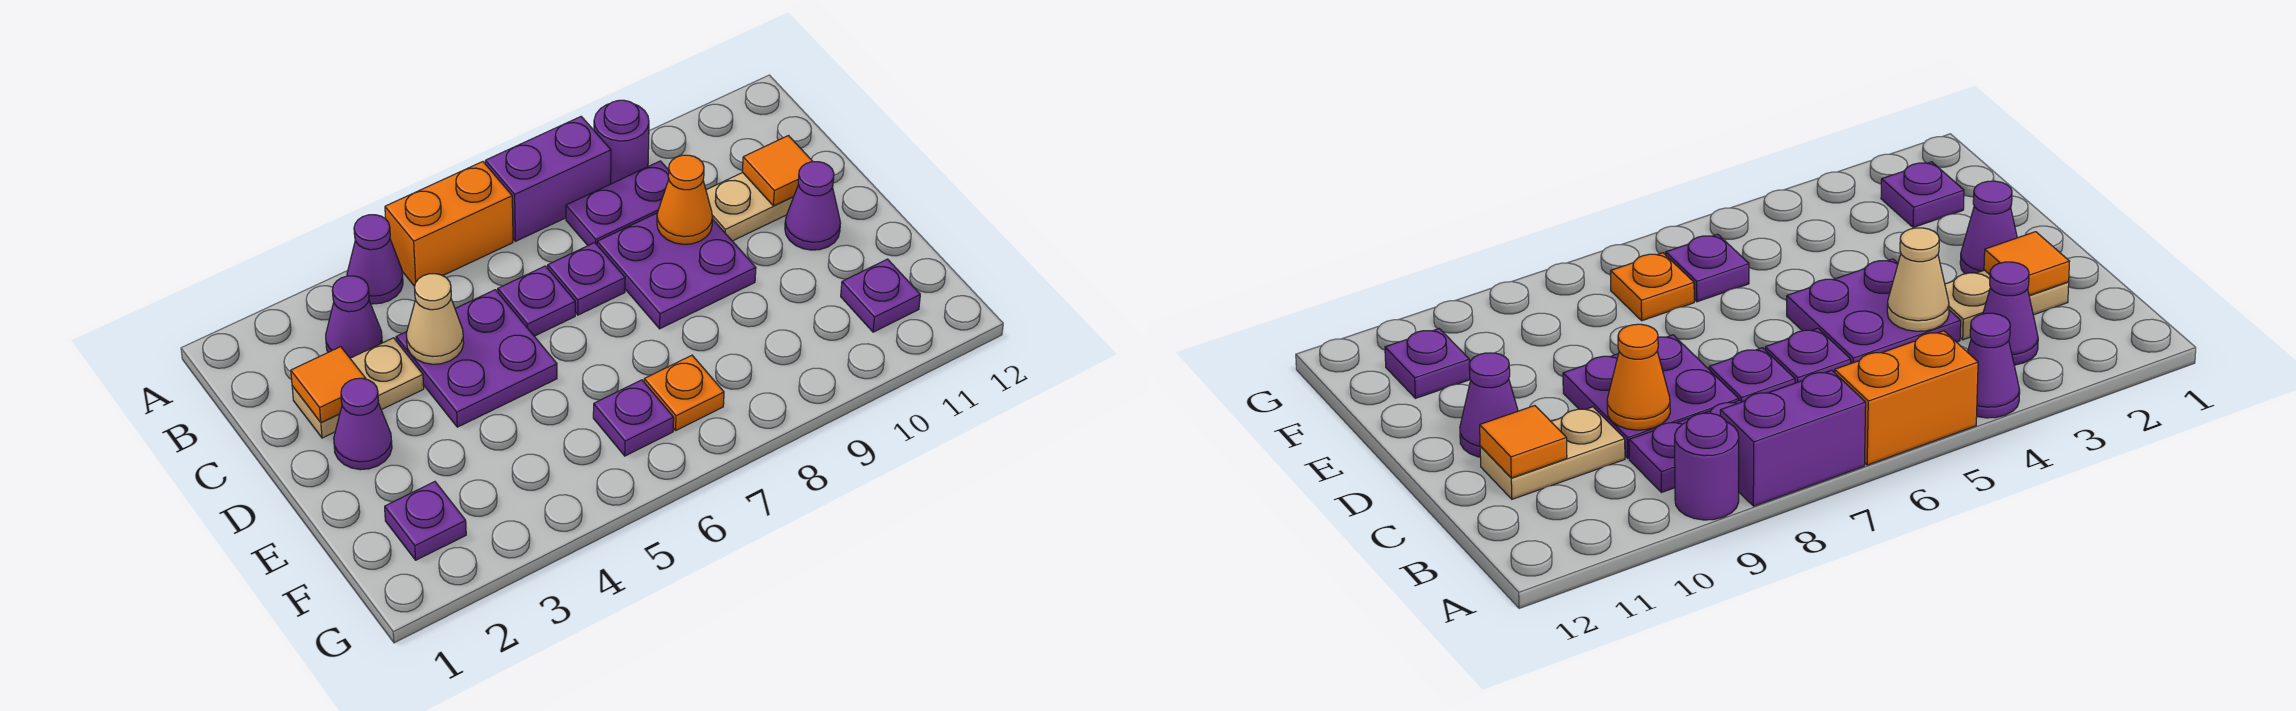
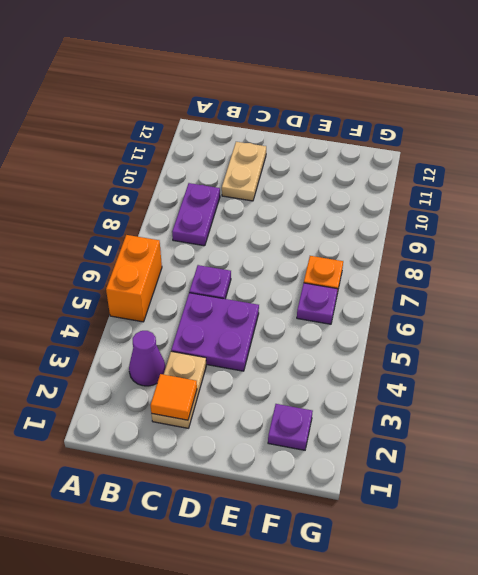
none -> purple cone A4 level 1
none -> purple brick A7:A8 level 1
none -> purple round brick A9 level 1

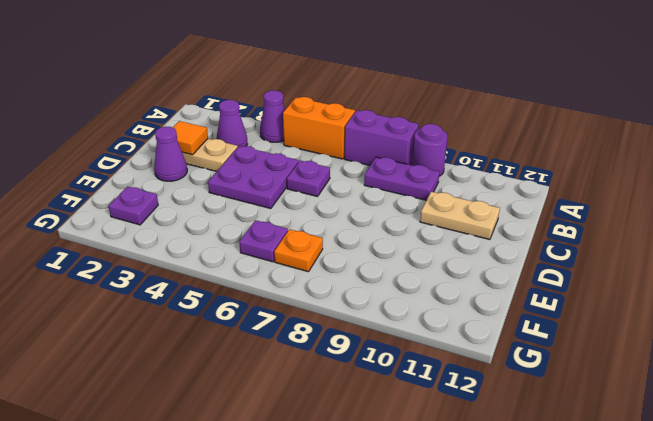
none -> purple plate C7 level 1
none -> purple plate C8:D9 level 1
none -> purple cone D11 level 1

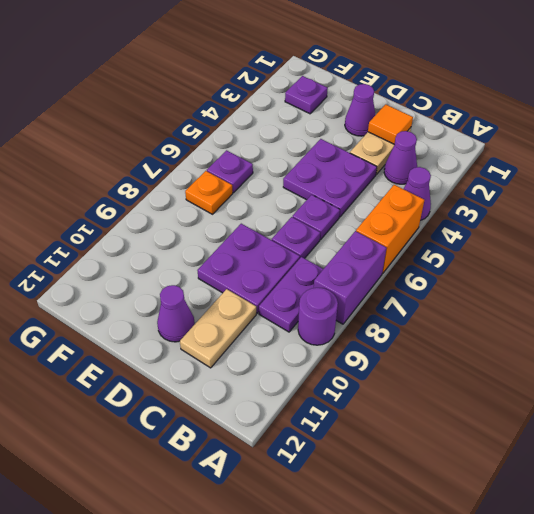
none -> purple plate F11 level 1
none -> tan cone C4 level 2
none -> orange cone C9 level 2

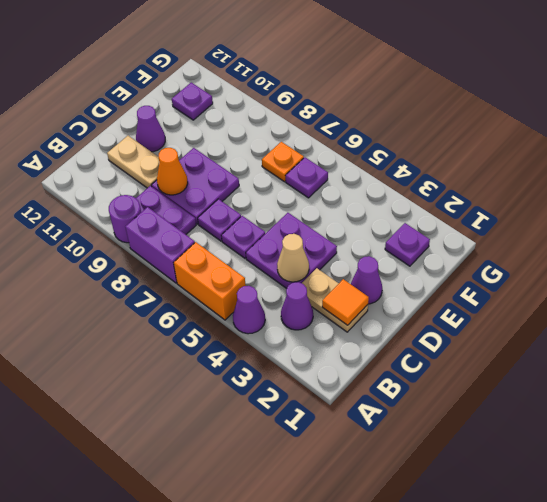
none -> orange tile C11 level 2

